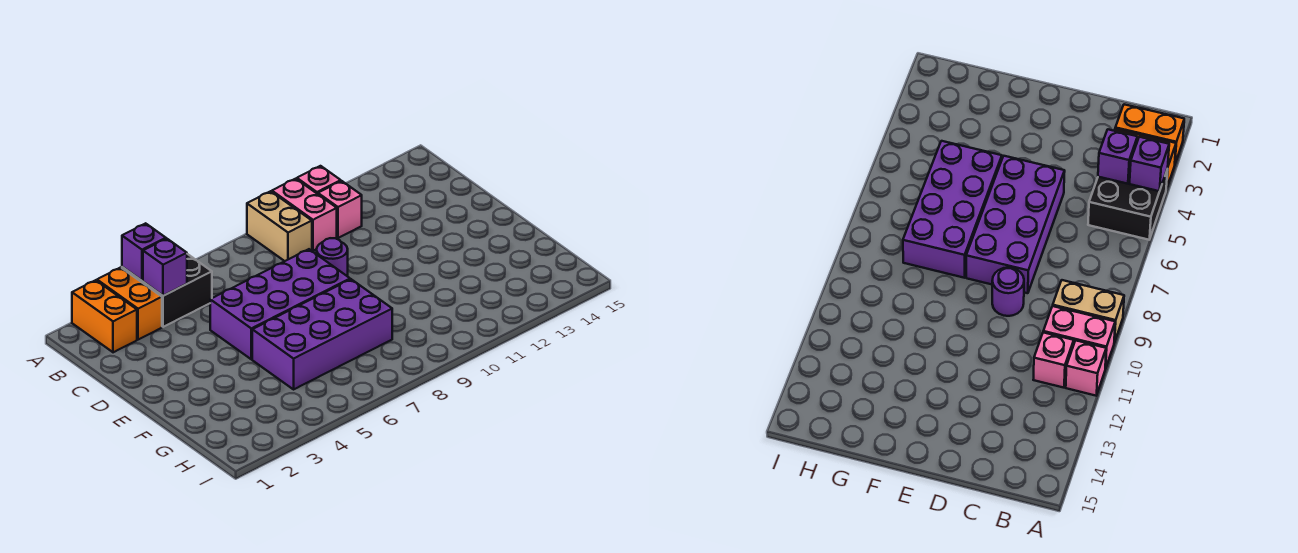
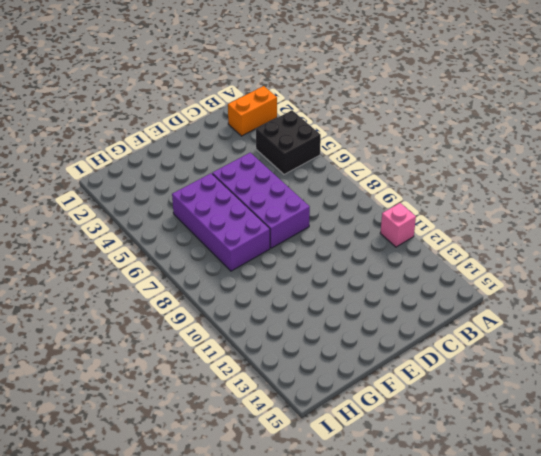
none -> orange brick A3:B3 level 1
none -> tan brick A9:B9 level 1
none -> pink brick A10:B10 level 1

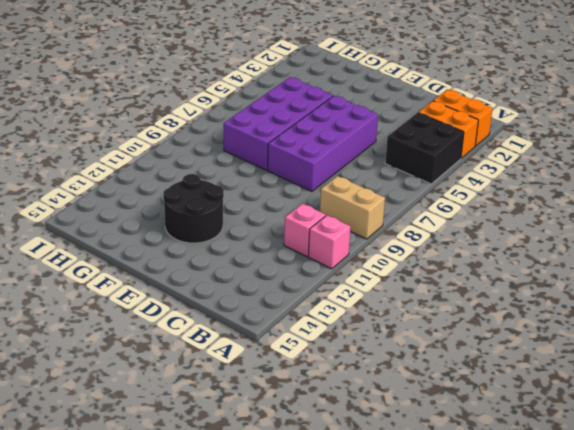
black round brick E12:F13 level 1 -> none
none -> pink brick A10:B10 level 1
none -> purple round brick D9 level 1
none -> purple brick A4 level 2

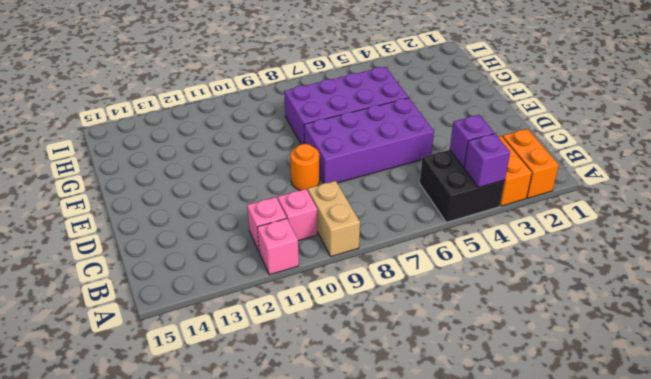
pink brick B10 level 1 -> pink brick A10:B10 level 1
orange round brick D9 level 1 -> purple round brick D9 level 1

